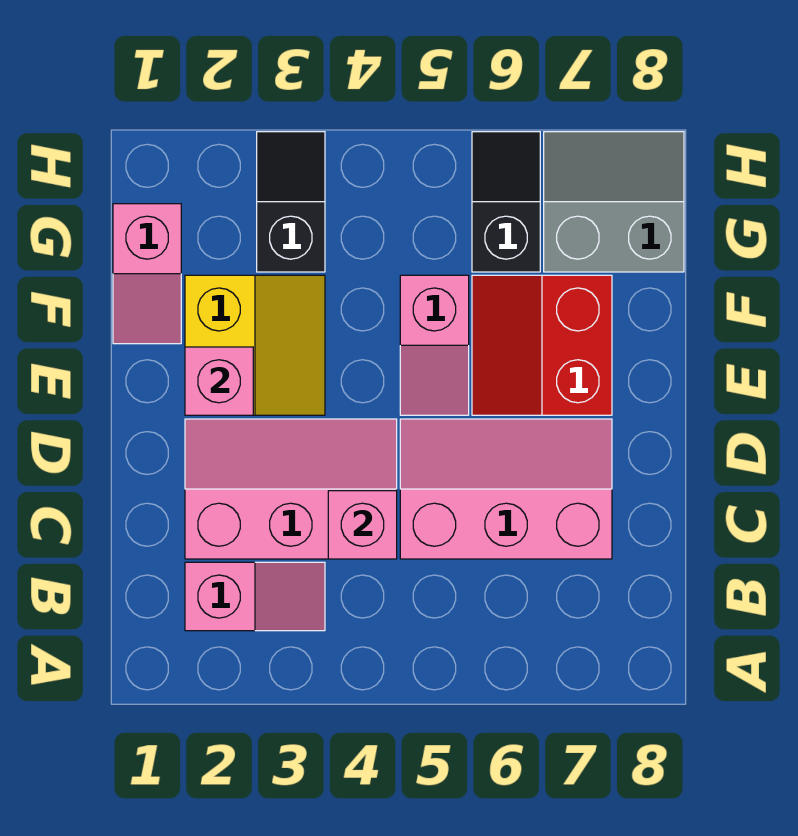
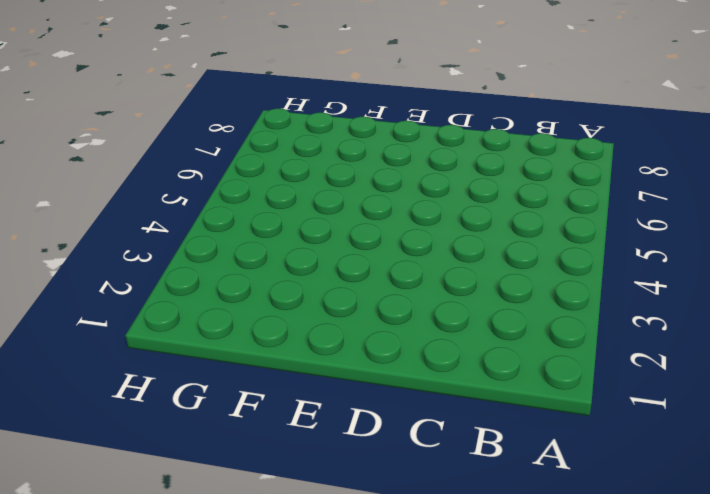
none -> pink slope B2:B3 level 1 top 2
none -> pink slope C2:D4 level 1 top C
none -> pink slope C5:D7 level 1 top C

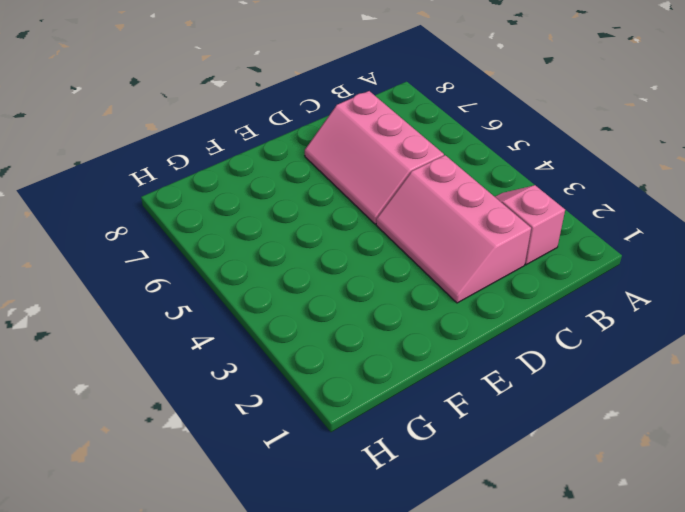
none -> yellow slope E2:F3 level 1 top 2
none -> pink slope E5:F5 level 1 top F
none -> red slope E6:F7 level 1 top 7

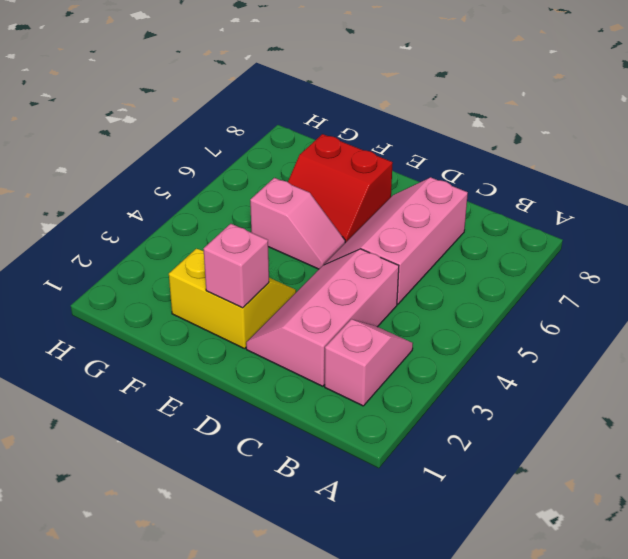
none -> pink slope F1:G1 level 1 top G
none -> black slope G3:H3 level 1 top G
none -> black slope G6:H6 level 1 top G

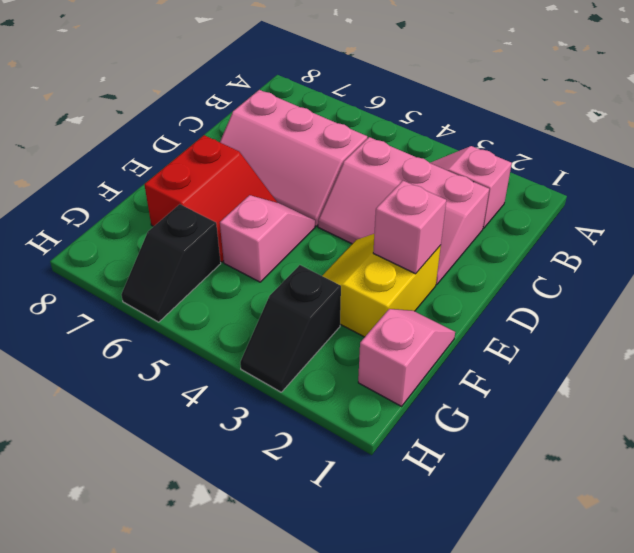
none -> grey slope G7:H8 level 1 top G
none -> pink brick C4 level 2

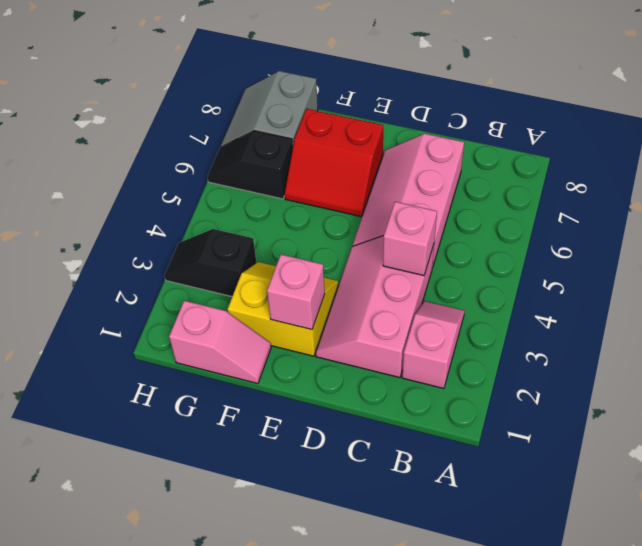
none -> pink slope E5:F5 level 1 top F

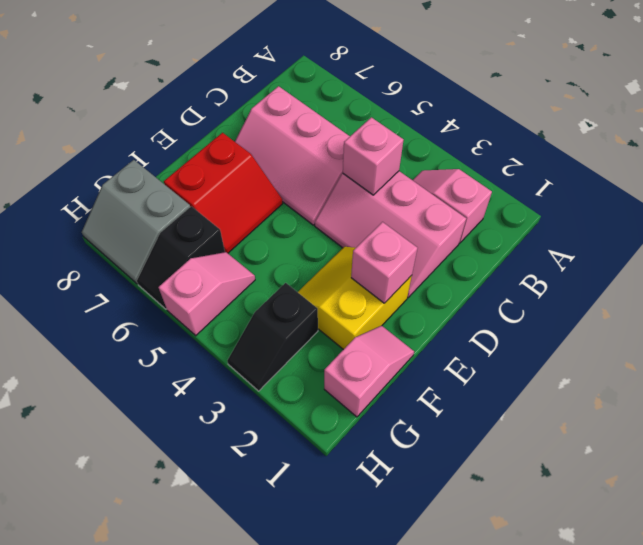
pink slope G5:H5 level 1 top H -> pink slope E5:F5 level 1 top F

